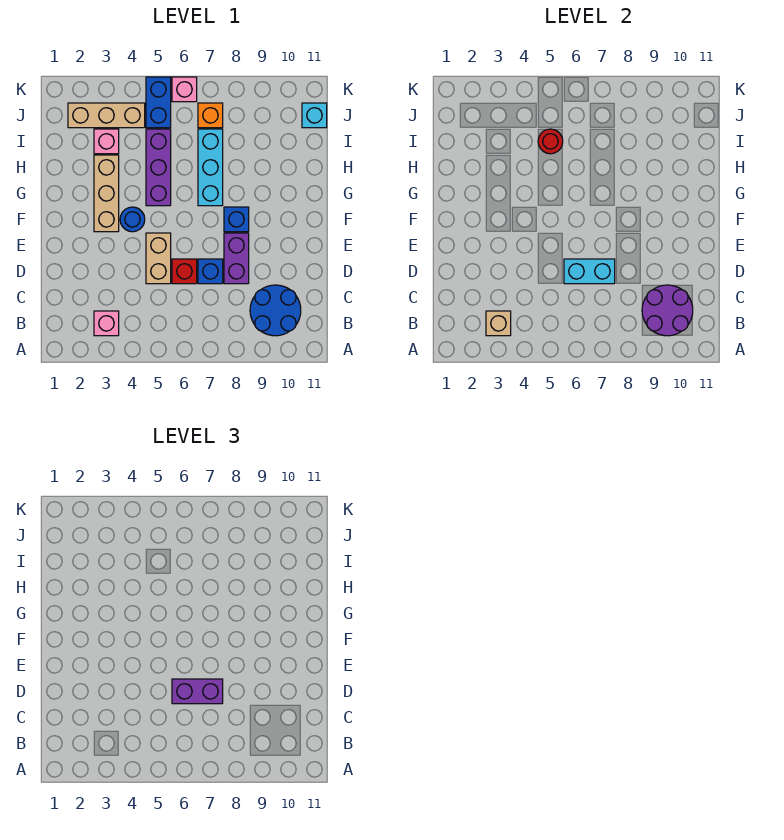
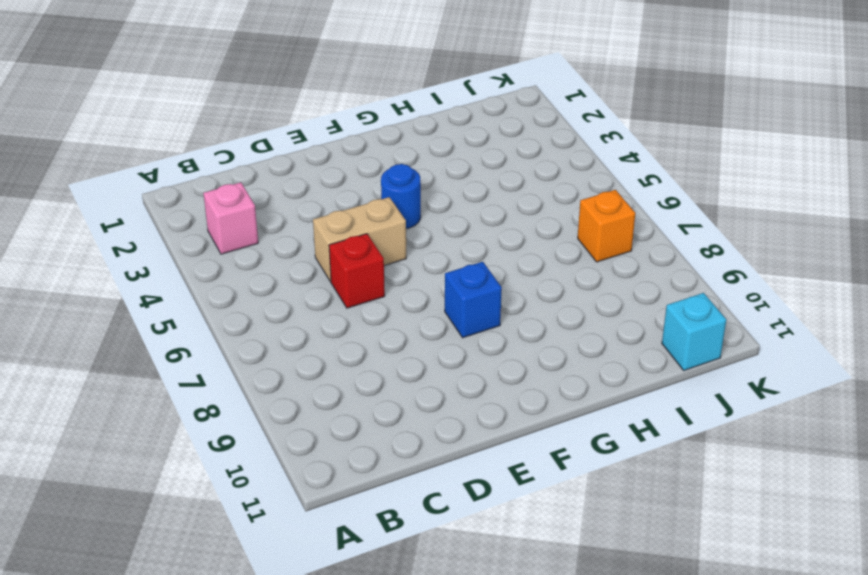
none -> blue round brick B9:C10 level 1
none -> blue brick D7 level 1
none -> purple brick D8:E8 level 1

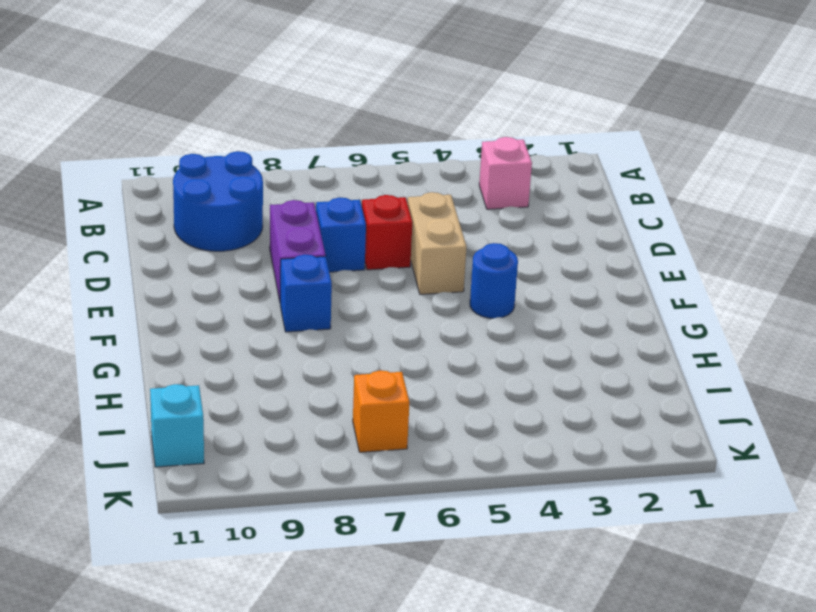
none -> tan brick F3:H3 level 1
none -> purple brick G5:I5 level 1
none -> cyan brick G7:I7 level 1

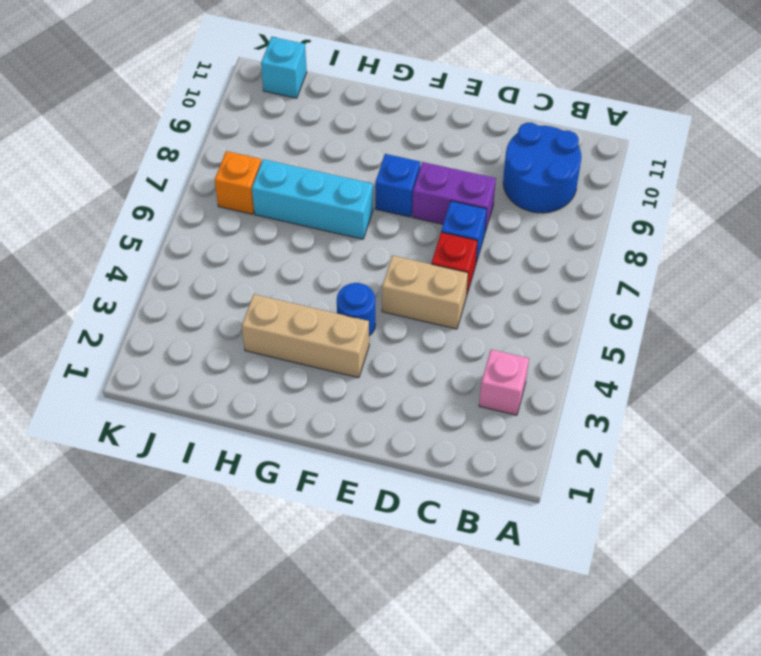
none -> purple brick G5:I5 level 1
none -> pink brick I3 level 1
none -> tan brick J2:J4 level 1

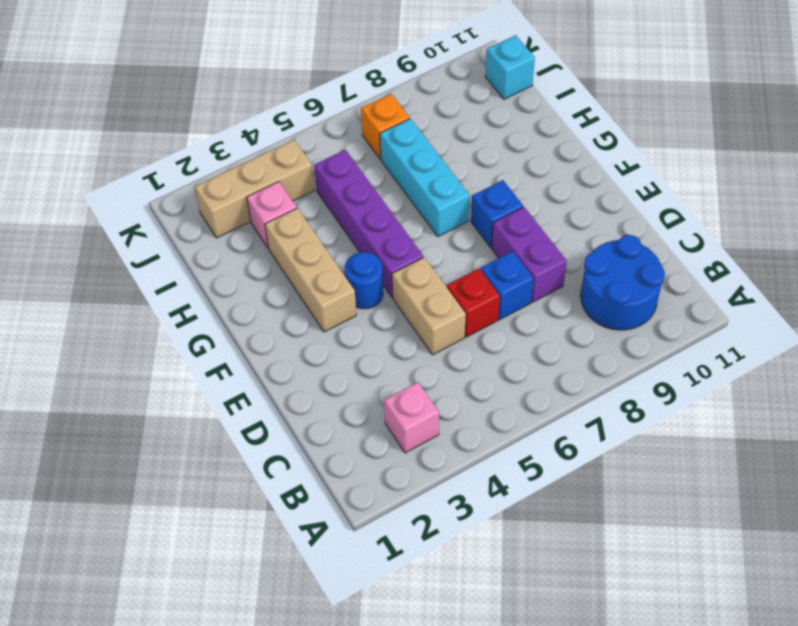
purple brick F5:I5 level 1 -> purple brick G5:I5 level 1
none -> blue brick J5:K5 level 1
none -> pink brick K6 level 1
none -> tan brick B3 level 2

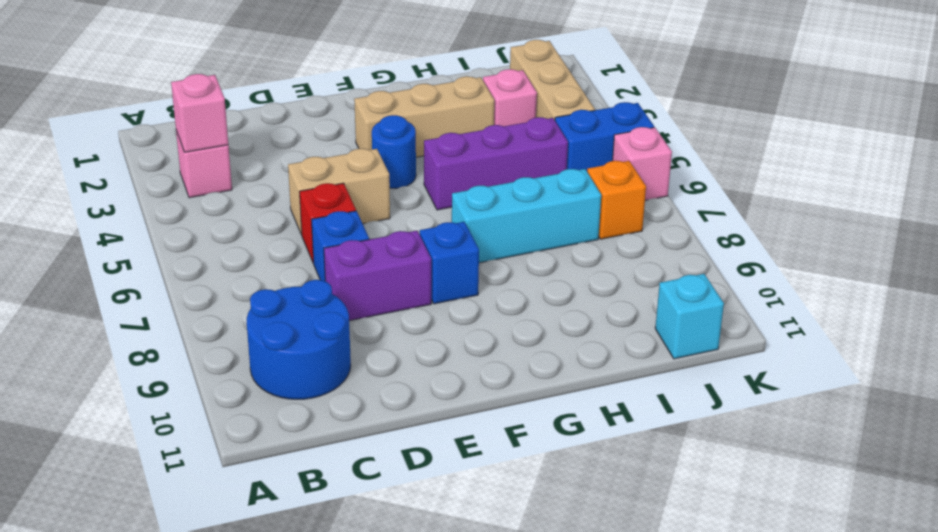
pink brick B3 level 2 -> tan brick B3 level 2
none -> purple round brick B9:C10 level 2
none -> cyan brick D6:D7 level 2
none -> red round brick I5 level 2

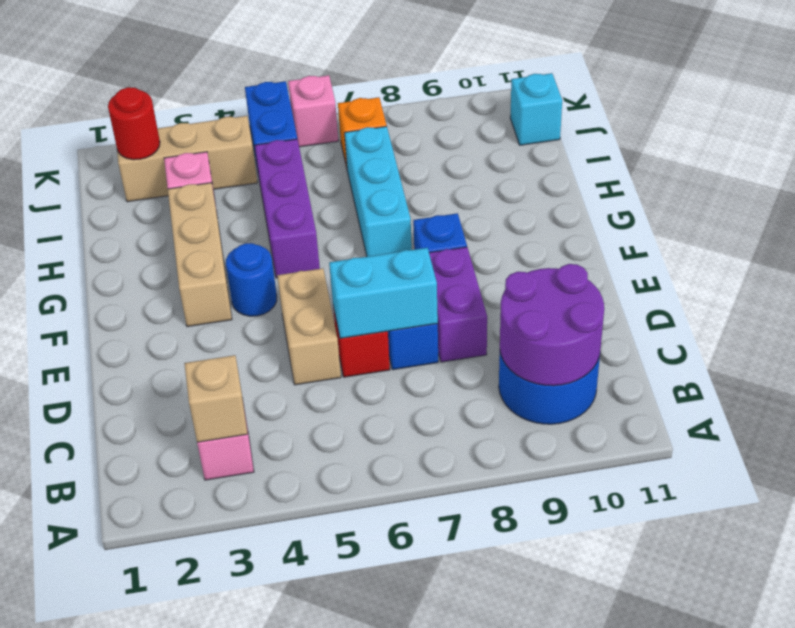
red round brick J2 level 2 -> red round brick I5 level 2
none -> purple brick D6:D7 level 3

